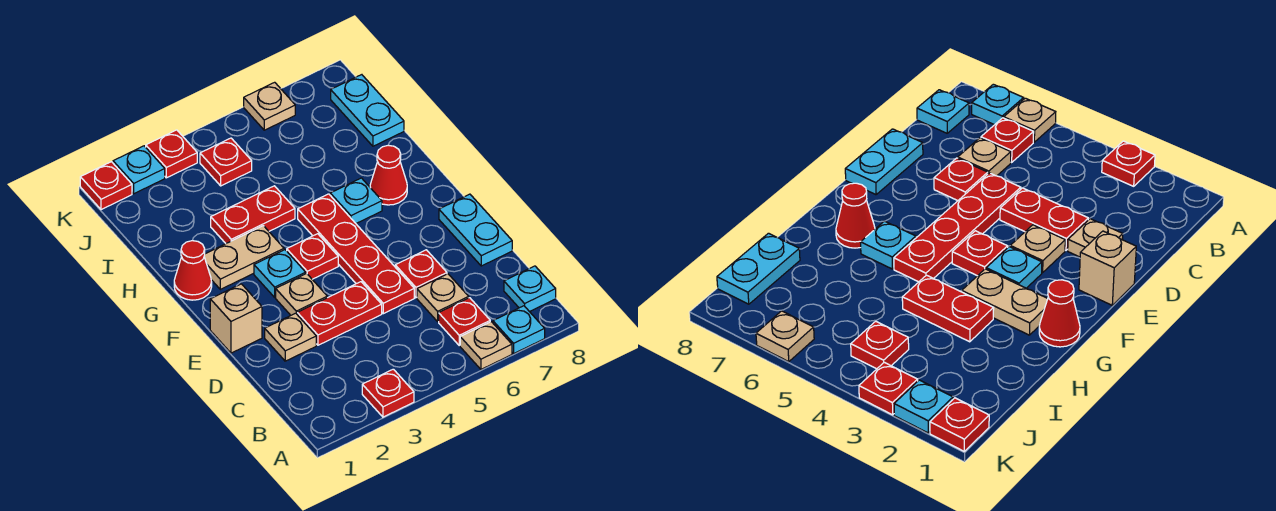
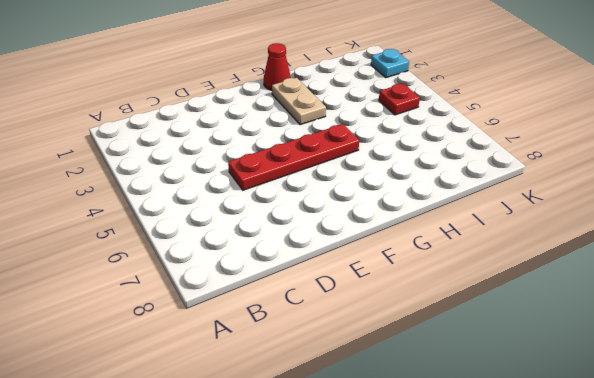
none -> red plate A3 level 1
none -> tan plate A6 level 1
none -> cyan plate A7 level 1

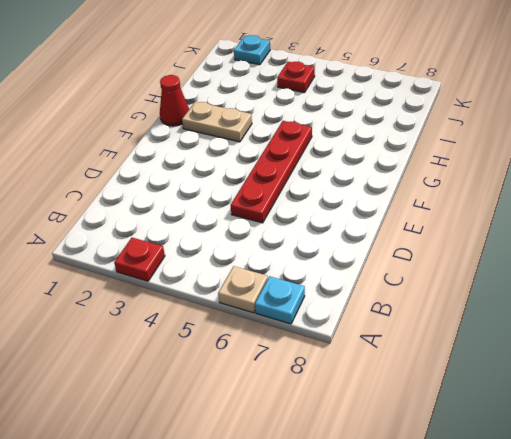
none -> red plate B6 level 1
none -> cyan plate B8 level 1
none -> tan plate C6 level 1

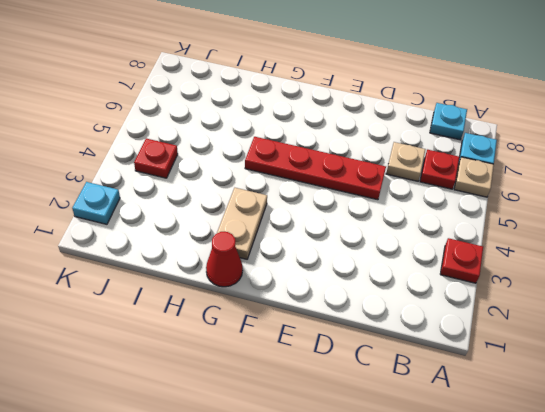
none -> tan plate D2 level 1
none -> red plate D3:D4 level 1
none -> red plate D6 level 1

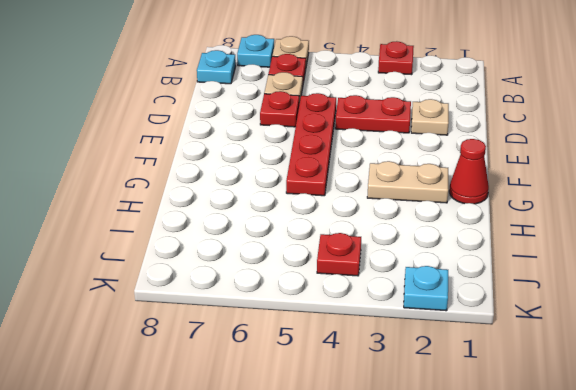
none -> cyan plate D8:E8 level 1
none -> tan brick E1 level 1
none -> tan plate E3 level 1

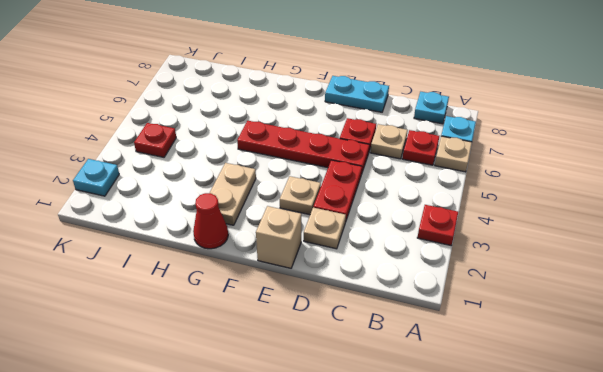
none -> cyan plate F3 level 1
none -> red plate F4 level 1
none -> cyan plate G6 level 1

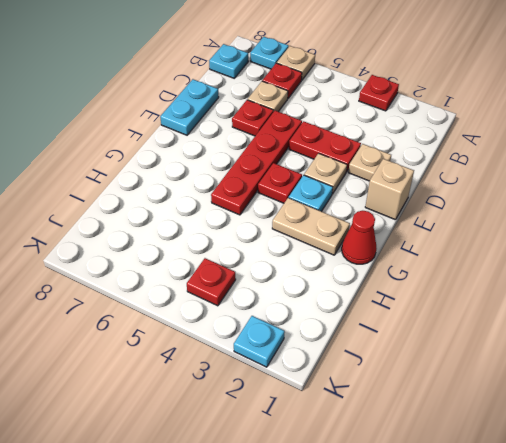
none -> cyan plate G6 level 1
none -> red cone G7 level 1
none -> red plate H3:H4 level 1

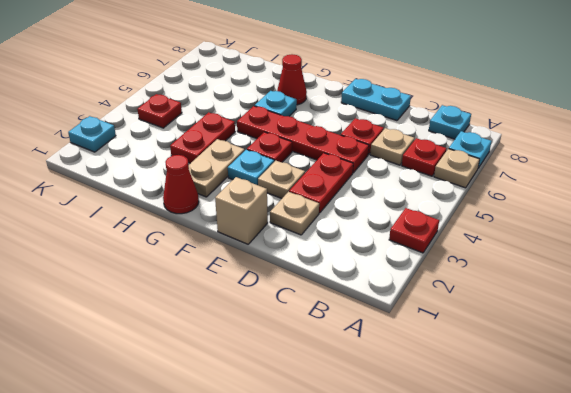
none -> cyan plate I8:J8 level 1
none -> red plate K1 level 1
none -> red plate K3 level 1

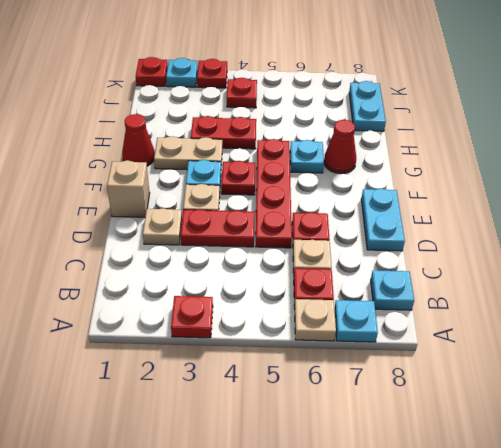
none -> tan plate K6 level 1

